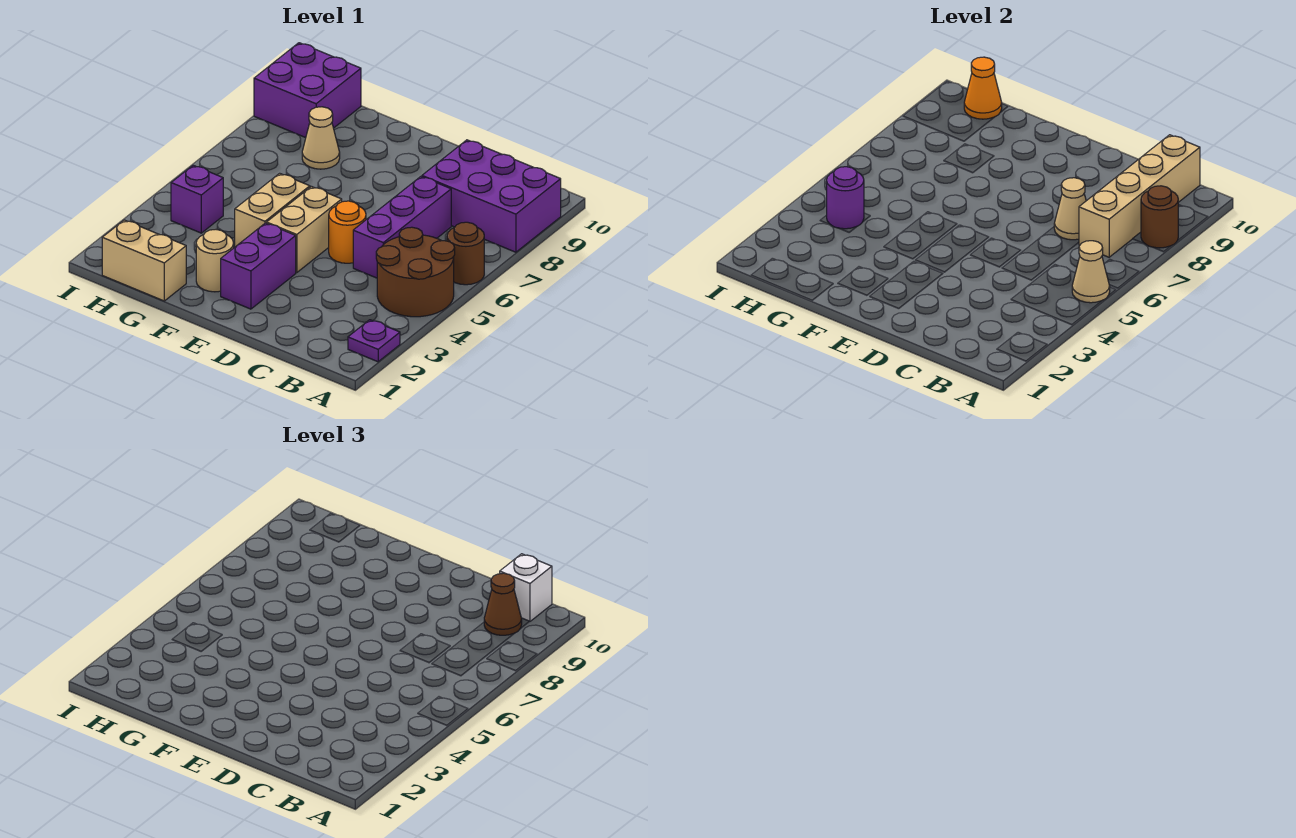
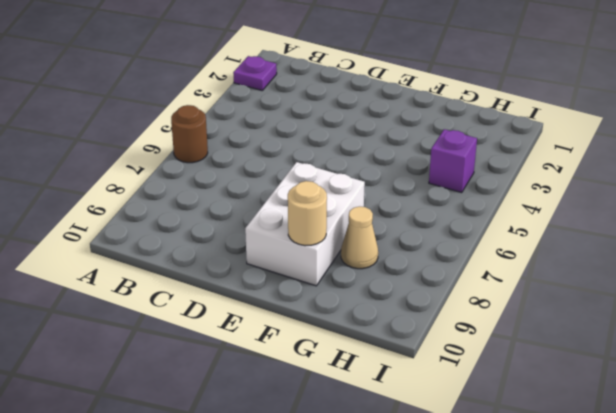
white brick E7:F9 level 1 -> none
tan round brick F9 level 2 -> tan round brick F2 level 1
none -> brown round brick A4:B5 level 1
none -> purple brick A8:C9 level 1
none -> purple brick C5:C7 level 1

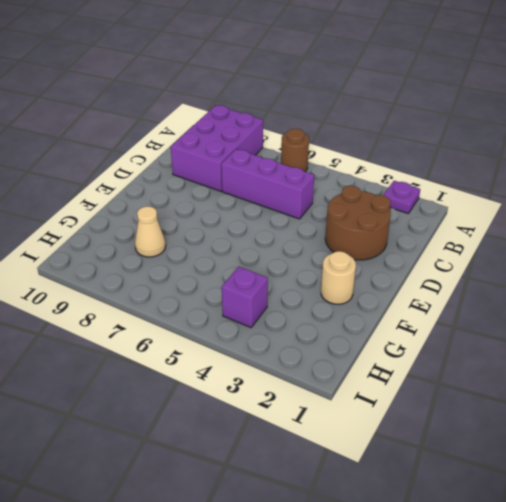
brown round brick C2:D3 level 1 -> brown round brick A4:B5 level 1
none -> orange round brick D5 level 1
none -> purple brick E2:E3 level 1
none -> tan brick E4:E5 level 1

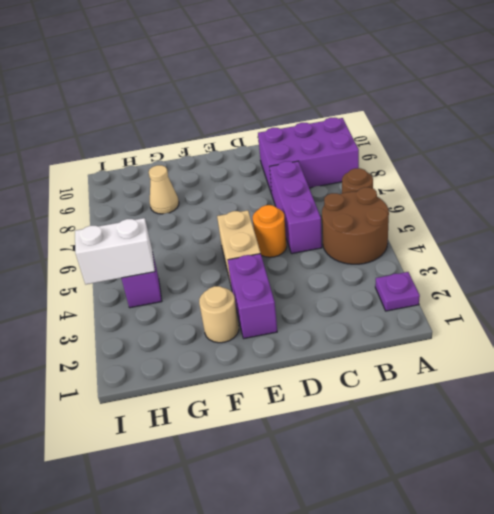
white brick H4:I4 level 2 -> purple round brick H4 level 2
none -> tan brick F4:F5 level 1
none -> tan brick G1:H1 level 1
none -> purple brick H9:I10 level 1

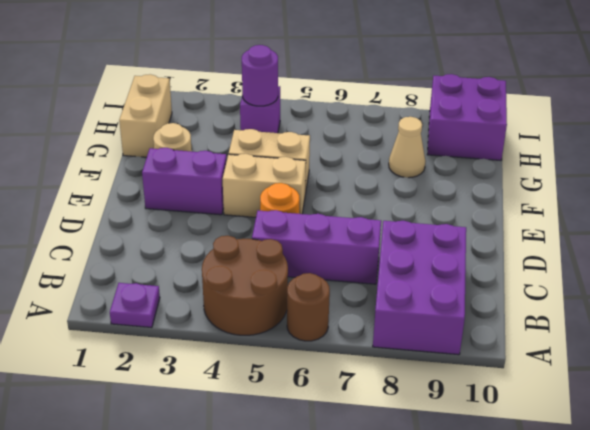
none -> tan cone A5 level 2
none -> brown round brick A8 level 2
none -> tan brick B7:B10 level 2

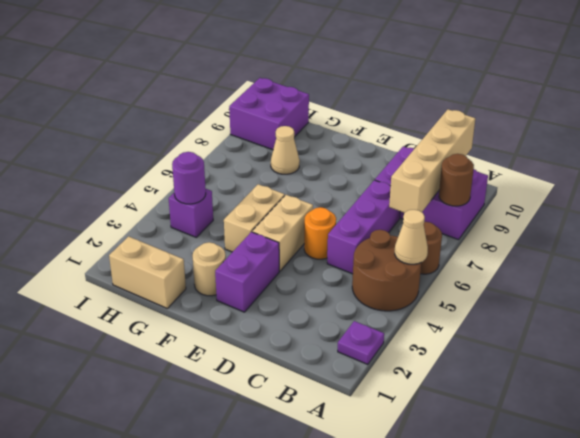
none -> tan cone C7 level 2
none -> orange cone H10 level 2
none -> brown cone B9 level 3

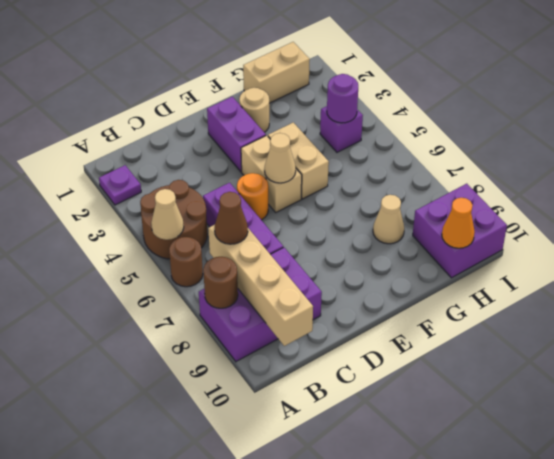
brown cone B7 level 3 -> brown cone B9 level 3
tan cone E5 level 2 -> tan cone C7 level 2
none -> white brick B10 level 3

